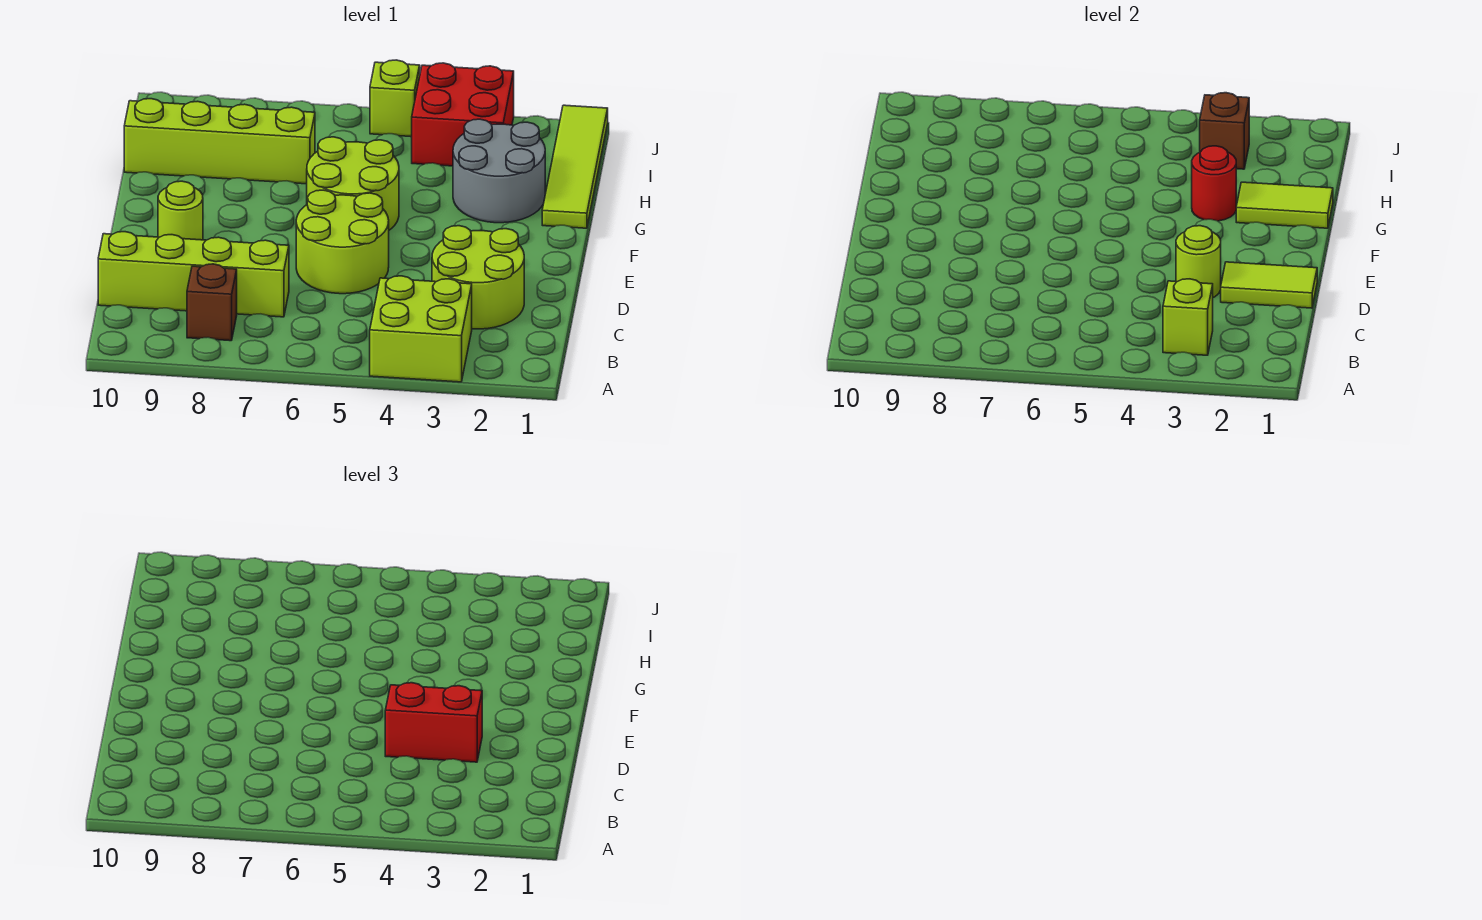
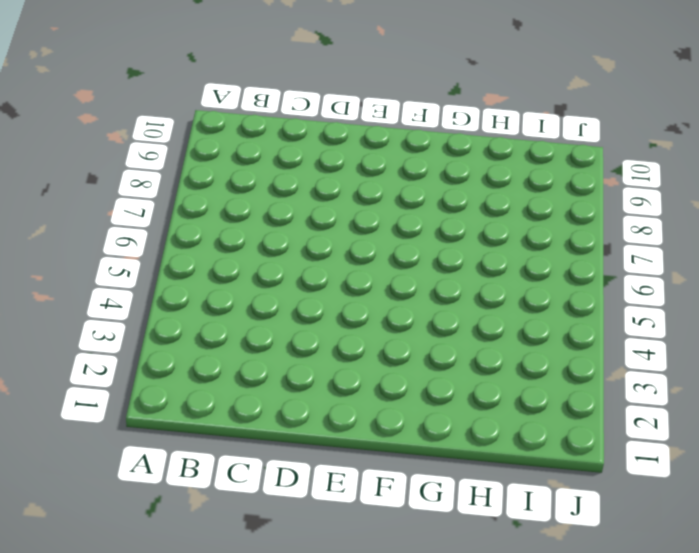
none -> lime brick A3:B4 level 1
none -> brown brick B8 level 1
none -> lime round brick C2:D3 level 1

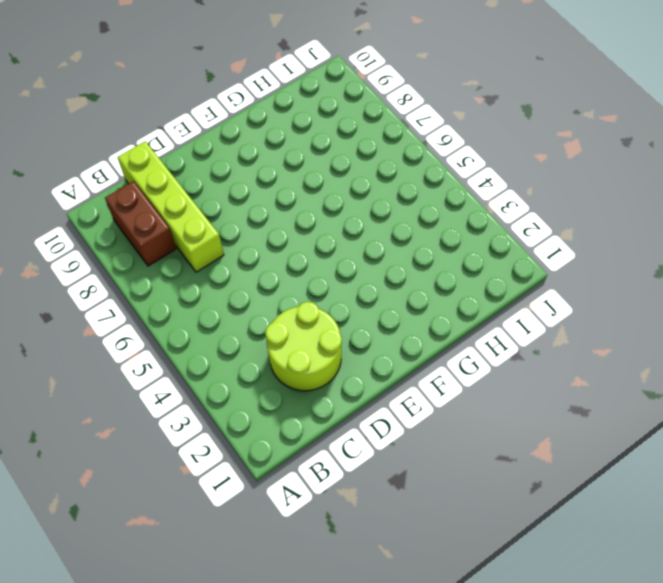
brown brick B8:B9 level 1 -> brown brick B8 level 1
none -> lime brick A3:B4 level 1
none -> lime round brick D5:E6 level 1
none -> lime round brick E9 level 1

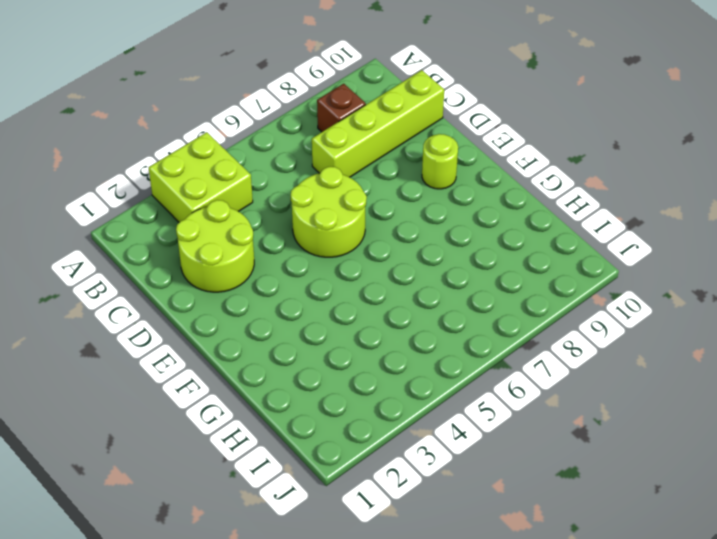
none -> lime round brick F5:G6 level 1
none -> lime tile G1:J1 level 1
none -> grey round brick G2:H3 level 1

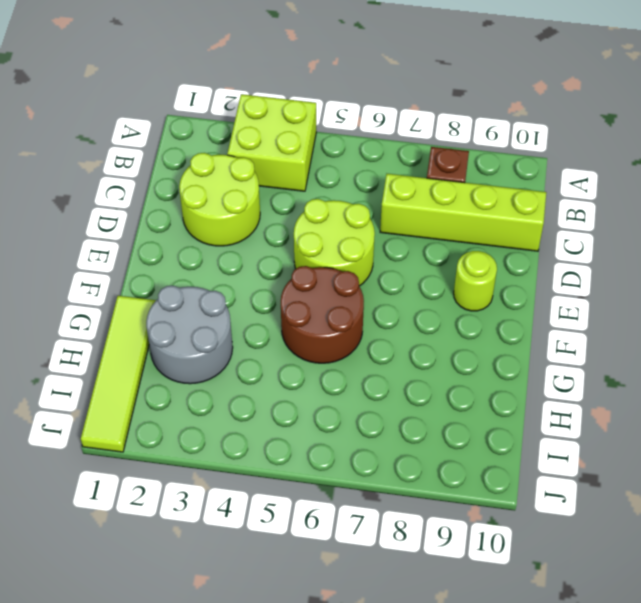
brown round brick F5:G6 level 1 -> lime round brick F5:G6 level 1
none -> lime brick H7:H10 level 1
none -> red brick I3:J4 level 1
none -> lime brick J5 level 1

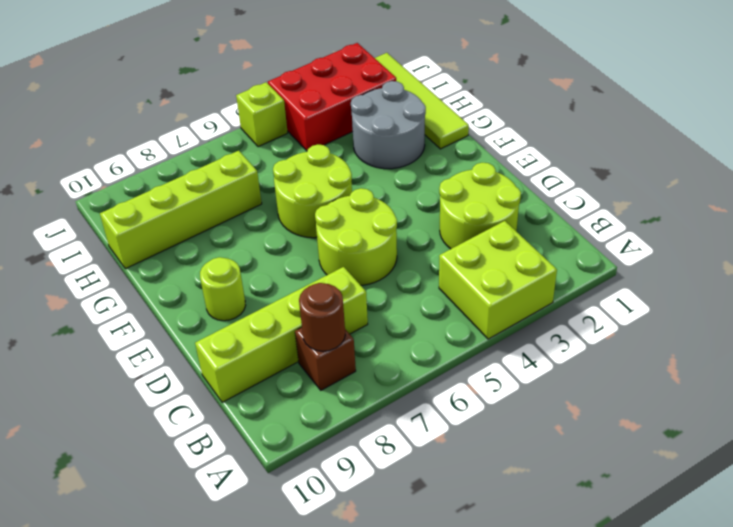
brown round brick B8 level 2 -> none
red brick I2:J4 level 1 -> red brick I3:J4 level 1
none -> lime brick B3 level 2
none -> lime tile D1:D2 level 2
none -> lime round brick D3 level 2

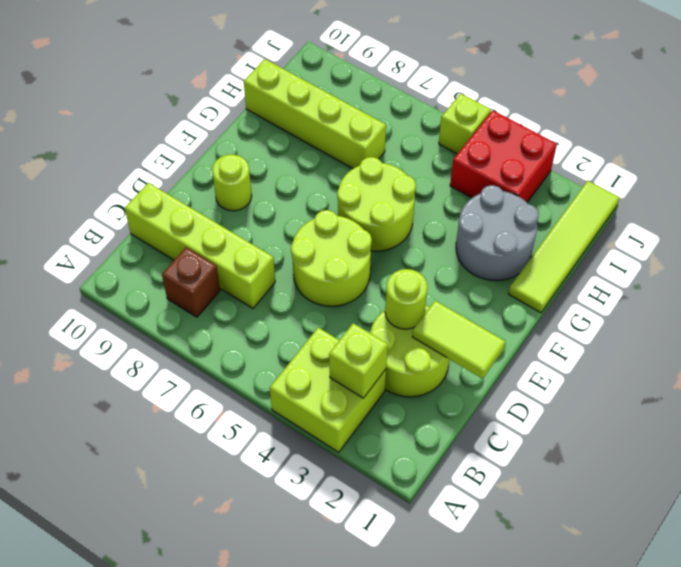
none -> lime tile G1:G2 level 2
none -> red round brick G3 level 2
none -> brown brick I3 level 2

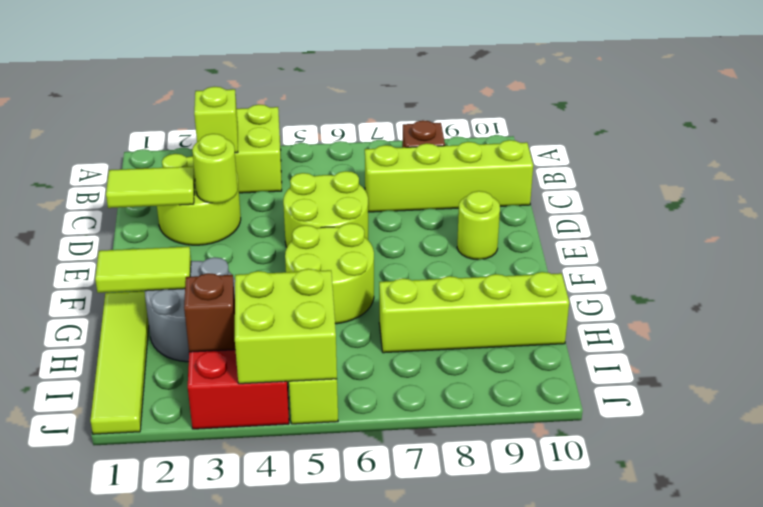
lime brick I4:J5 level 2 -> none
none -> red round brick G3 level 2
none -> red brick D3:D4 level 3

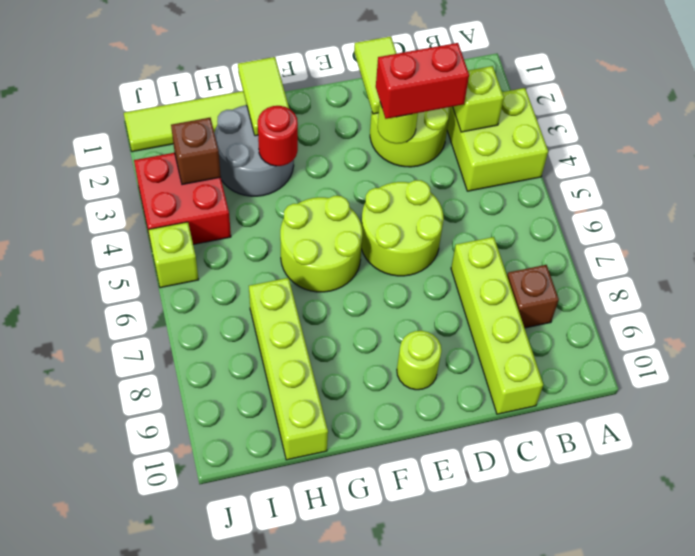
red brick C3:D3 level 3 -> red brick D3:D4 level 3

